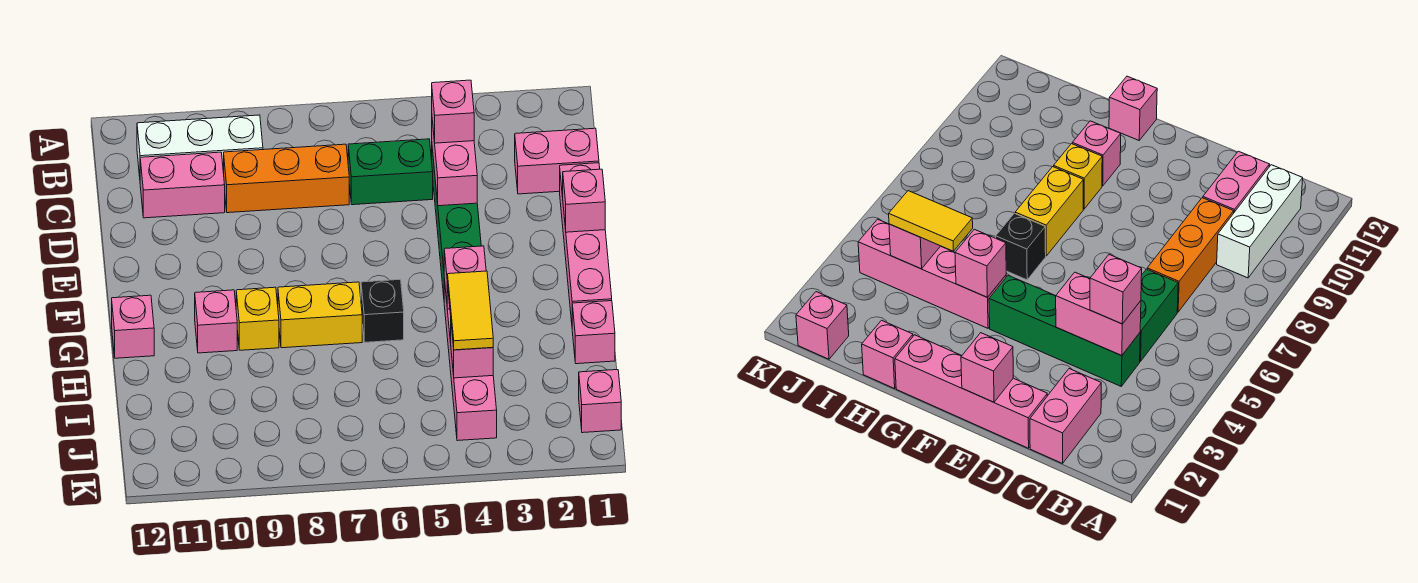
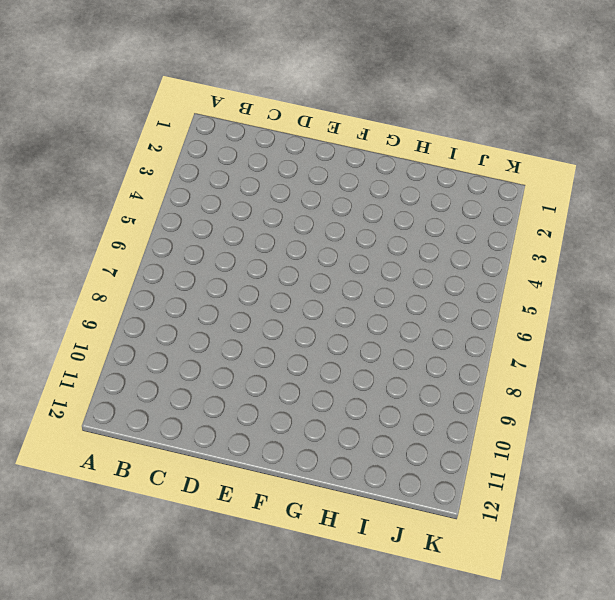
none -> white brick B9:B11 level 1
none -> pink brick C1:C2 level 1
none -> green brick C4:F4 level 1

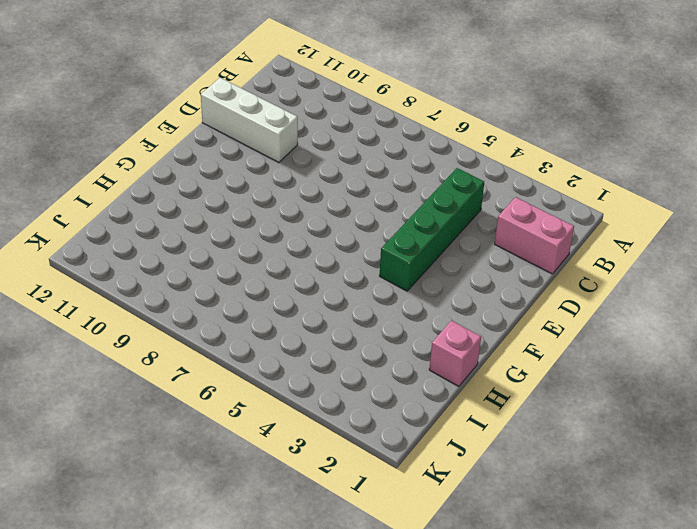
white brick D10:D12 level 1 -> white brick B9:B11 level 1
none -> green brick C5:C6 level 1
none -> orange brick C7:C9 level 1
none -> pink brick C10:C11 level 1

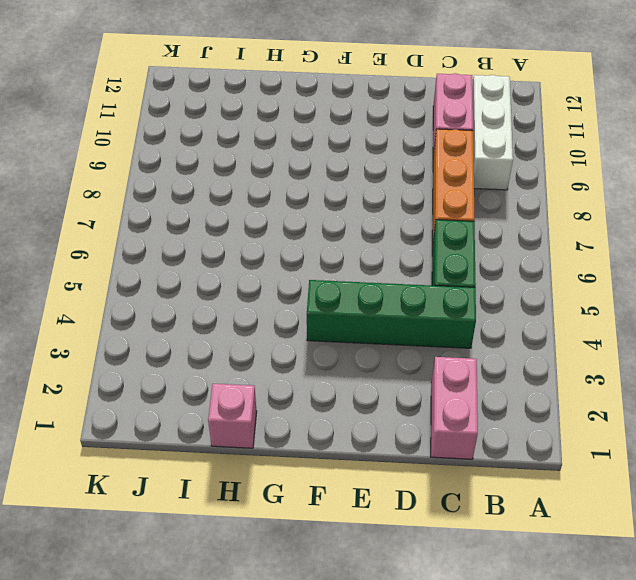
none -> pink brick D1:G1 level 1
none -> pink brick G4:J4 level 1
none -> black brick G6 level 1

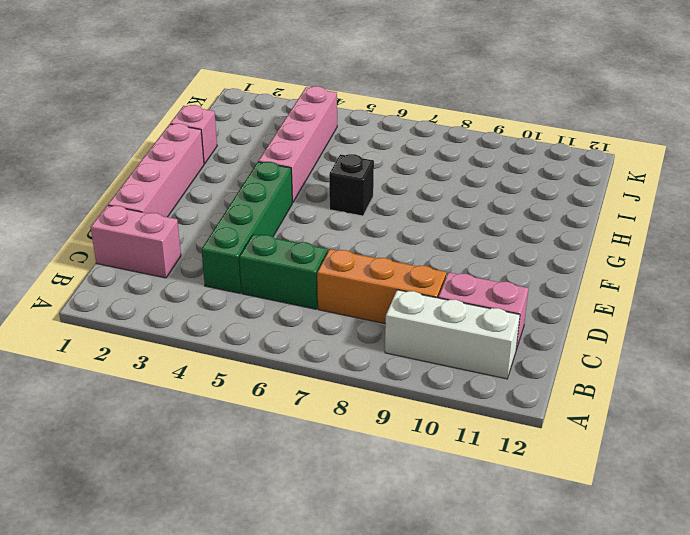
none -> yellow brick G7:G8 level 1
none -> yellow brick G9 level 1
none -> pink brick G10 level 1

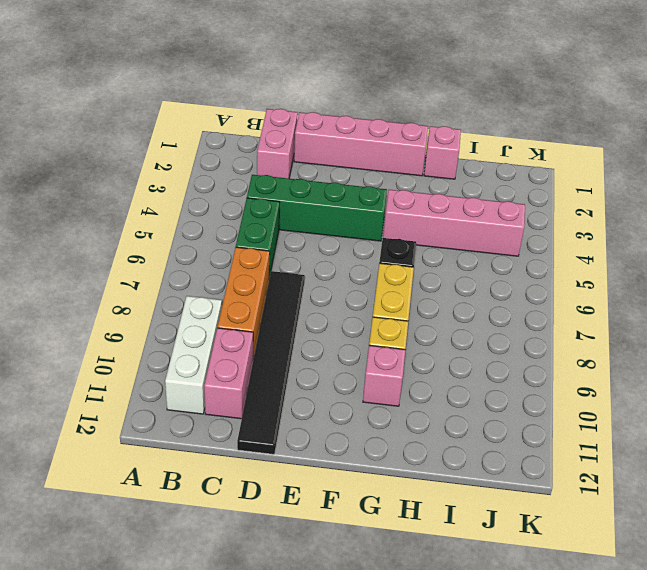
black tile D7:D12 level 1 -> none
none -> pink brick G12 level 1
none -> pink brick J1 level 1
none -> pink brick C4:D4 level 2

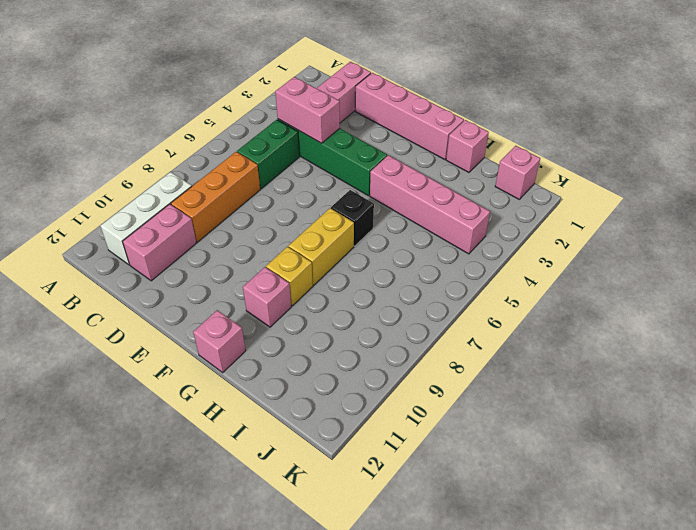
none -> pink brick E1 level 2
none -> pink brick G4 level 2
none -> pink brick I4 level 2

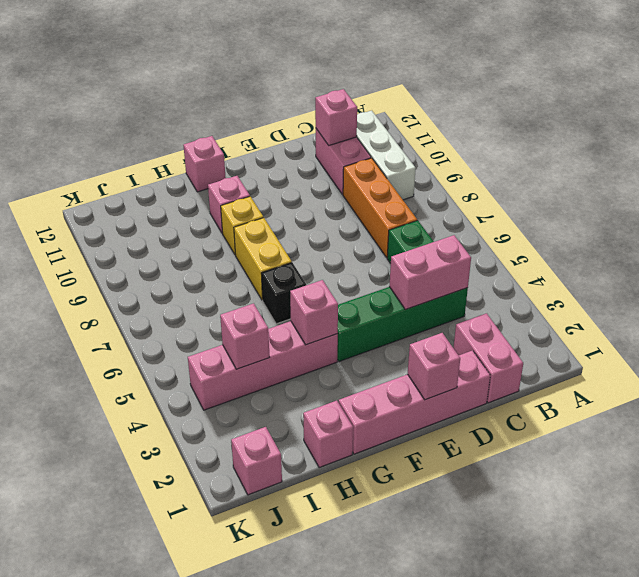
pink brick C11 level 2 -> pink brick C4 level 3
none -> yellow tile H4:I4 level 3

